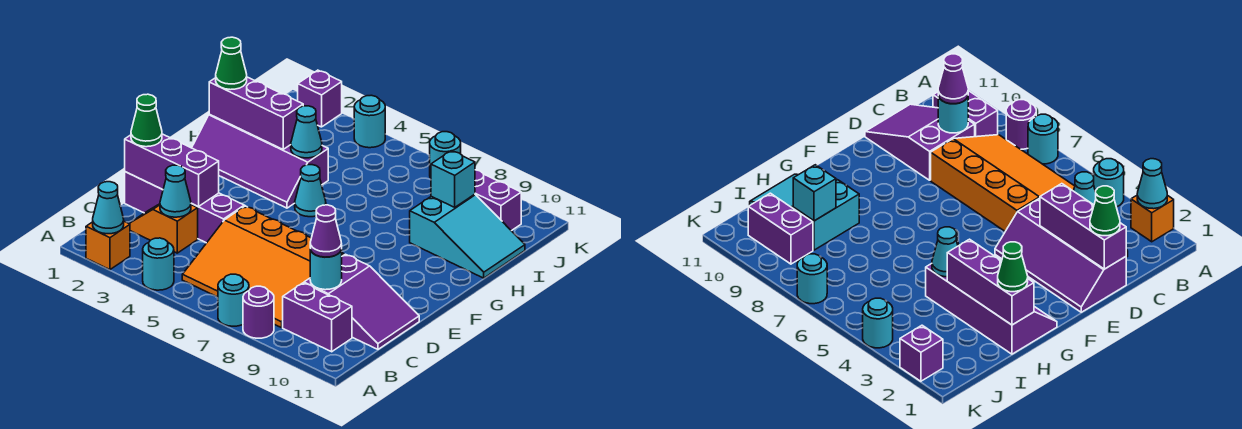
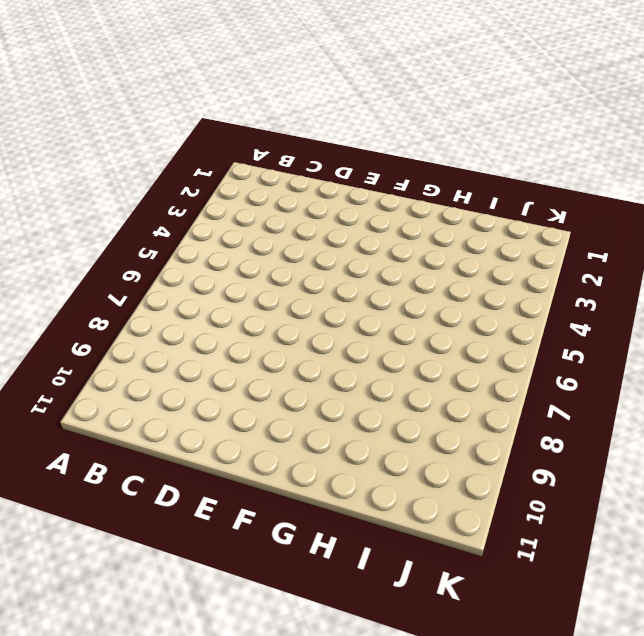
none -> orange brick A2 level 1
none -> cyan round brick A4 level 1
none -> cyan round brick A7 level 1

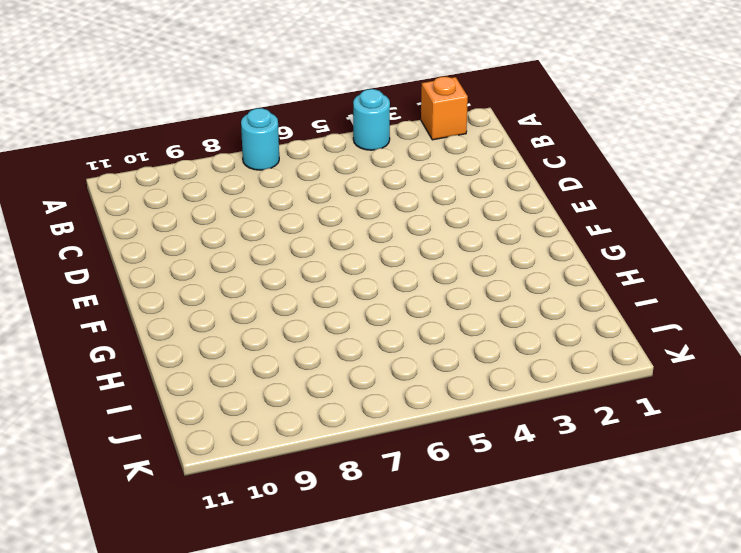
none -> purple round brick A8 level 1
none -> orange slope B5:D8 level 1 top D
none -> purple brick B9:B10 level 1

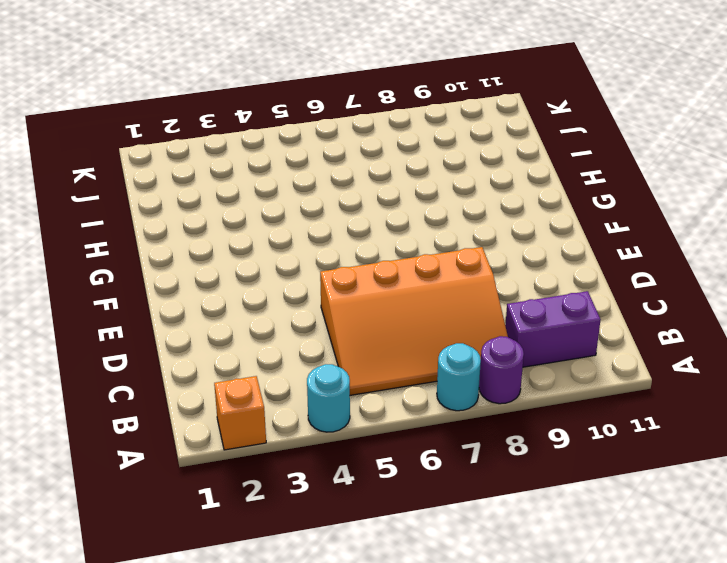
none -> orange slope C2:C3 level 1 top 3
none -> purple slope C9:D11 level 1 top 9
none -> purple slope D1:E4 level 1 top D

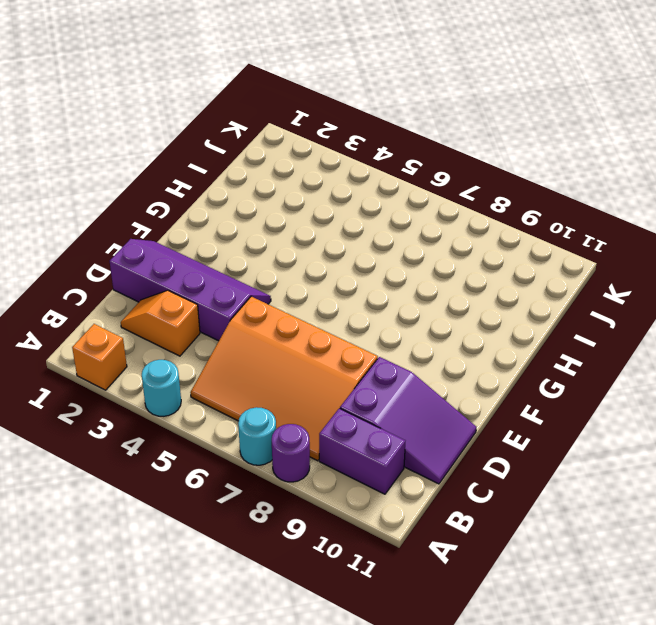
none -> purple slope G1:H4 level 1 top H
none -> cyan cone G5 level 1
none -> cyan slope H9:I11 level 1 top 9

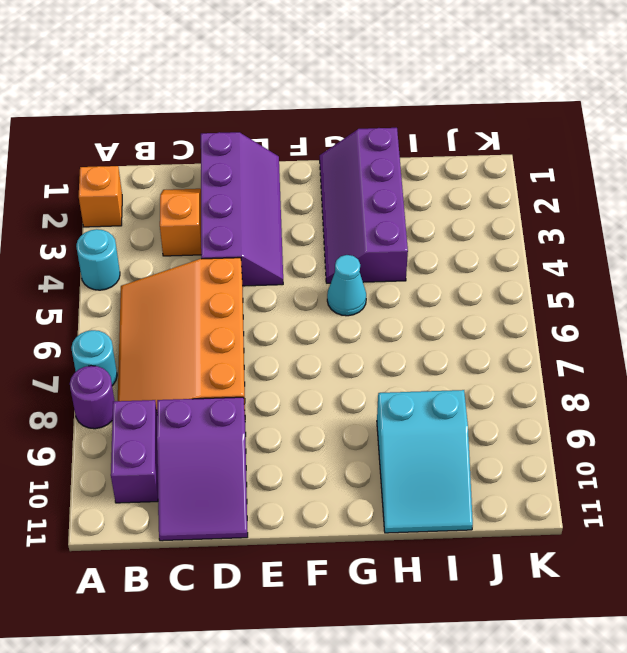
none -> purple brick J9:J10 level 1
none -> purple brick K2 level 1
none -> cyan round brick K4 level 1

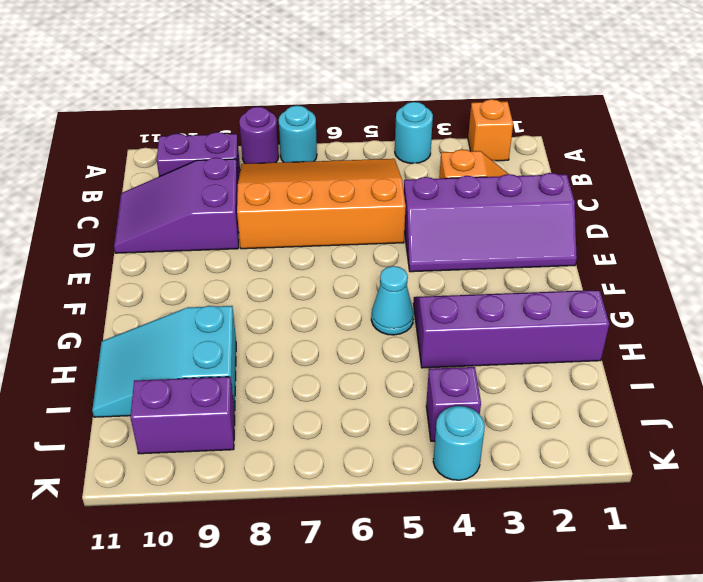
purple brick J4 level 1 -> purple brick K2 level 1
none -> cyan round brick K7 level 1
none -> cyan cone A2 level 2
none -> cyan cone C3 level 2

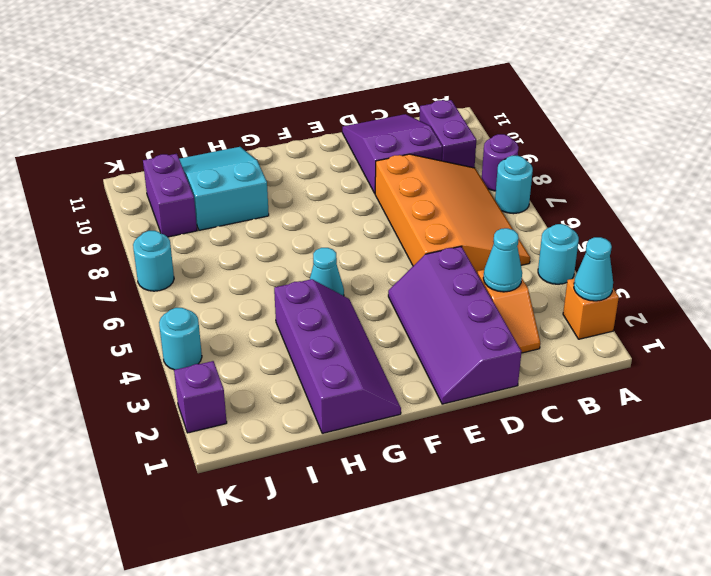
none -> cyan round brick C9 level 2
none -> purple brick D1:D3 level 2
none -> purple brick H1:H3 level 2

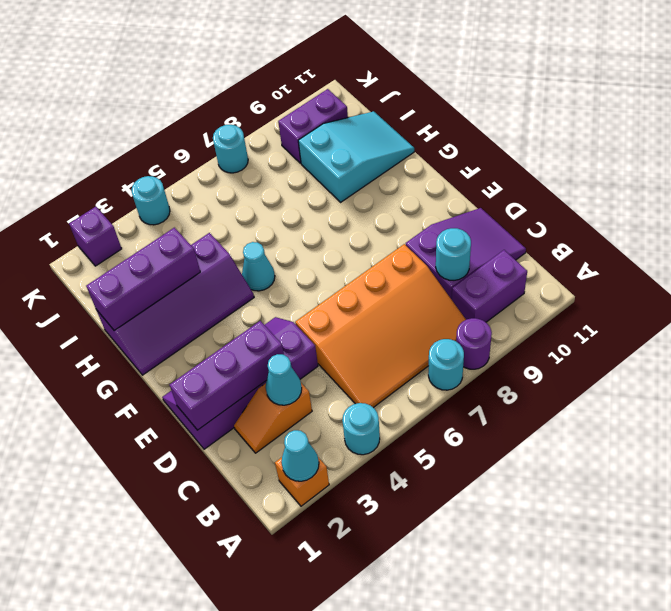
none -> cyan cone H4 level 2
none -> cyan brick I9 level 2
none -> purple cone C9 level 3

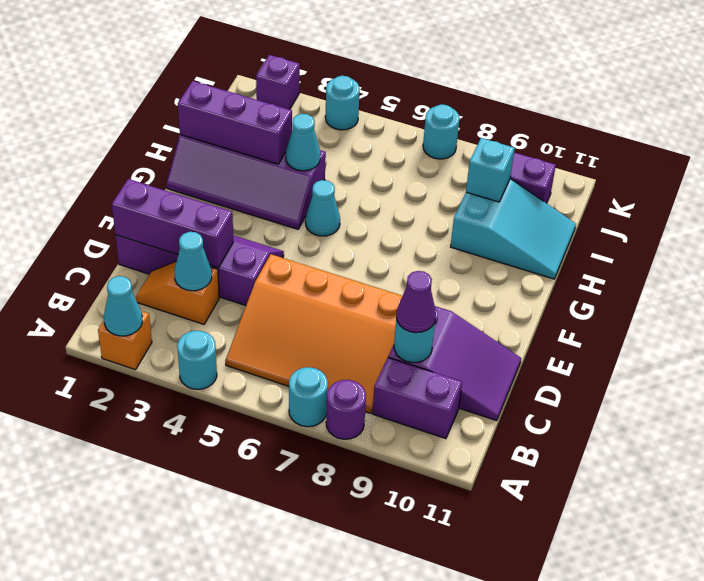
none -> green cone D1 level 3
none -> green cone H1 level 3

